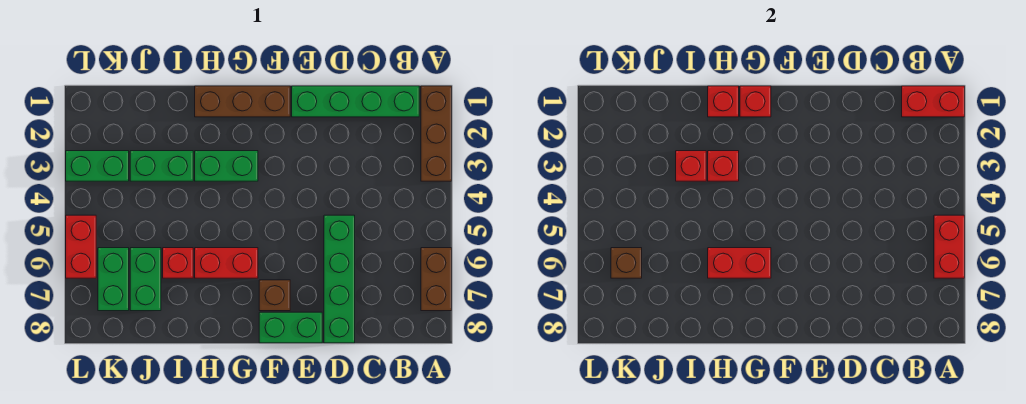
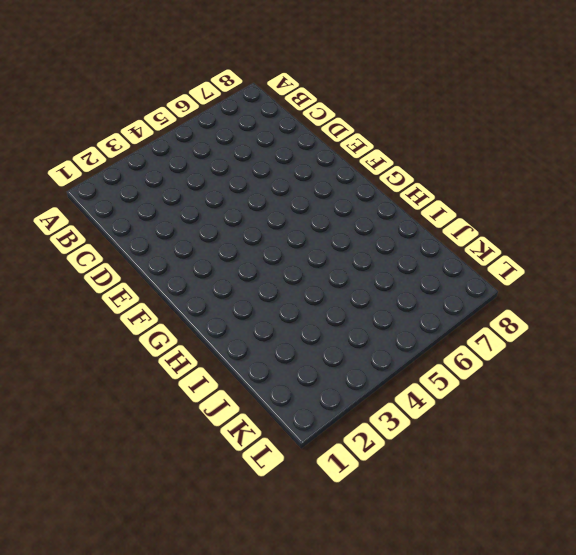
none -> brown brick A1:A3 level 1
none -> brown brick A6:A7 level 1
none -> green brick B1:E1 level 1

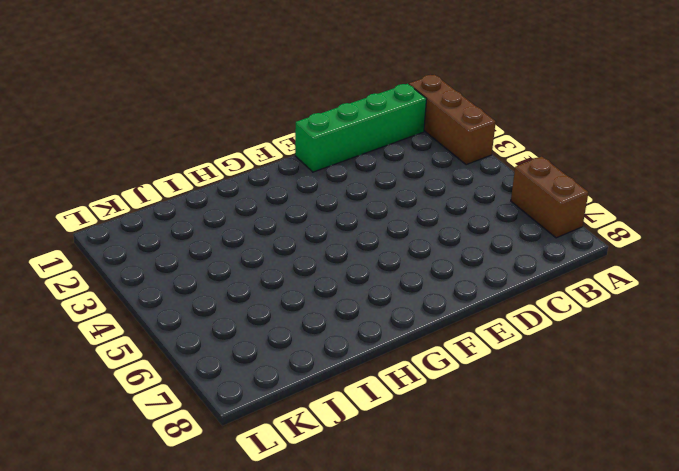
none -> green brick D5:D8 level 1
none -> green brick E8:F8 level 1
none -> brown brick F1:H1 level 1

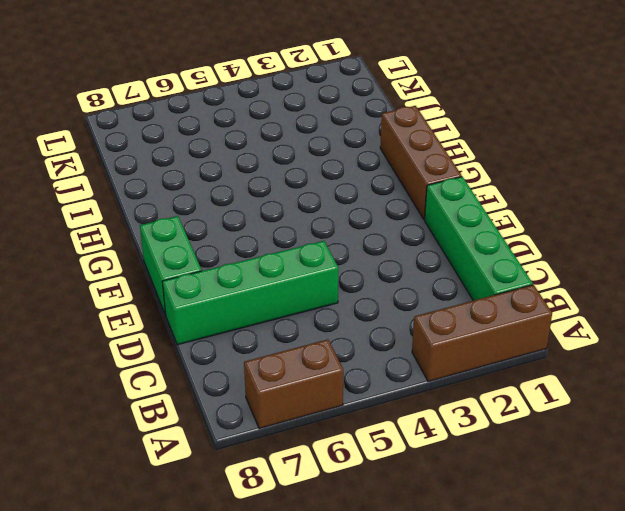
none -> brown brick F7 level 1
none -> green brick G3:H3 level 1
none -> red brick G6:H6 level 1

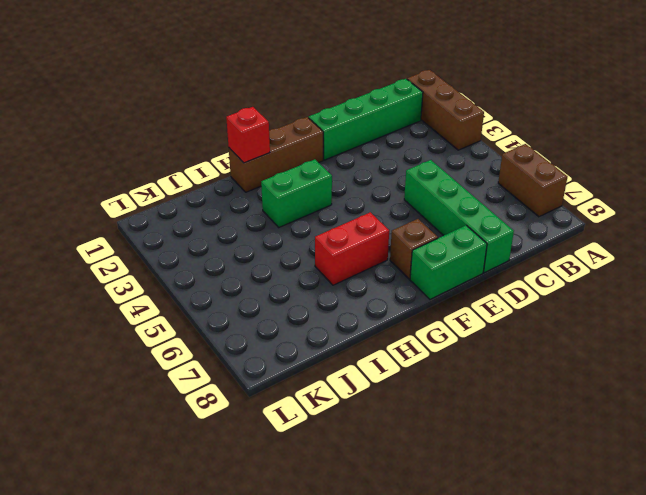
none -> green brick I3:J3 level 1
none -> red brick I6 level 1
none -> green brick J6:J7 level 1

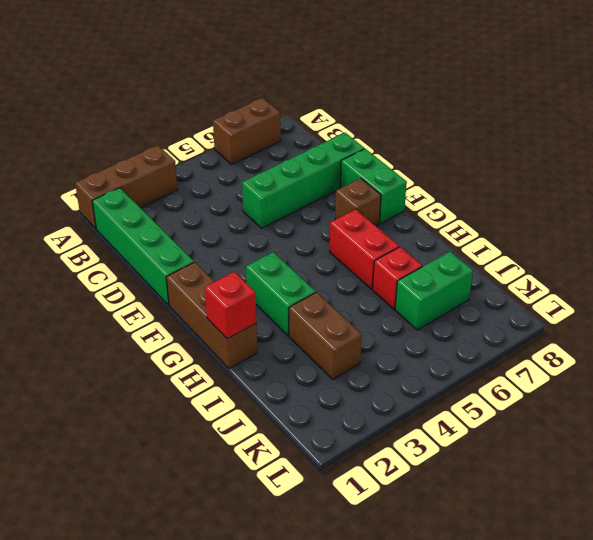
brown brick I3:J3 level 1 -> green brick I3:J3 level 1
none -> green brick K3:L3 level 1
none -> green brick K6:K7 level 1
none -> red brick L5:L6 level 1

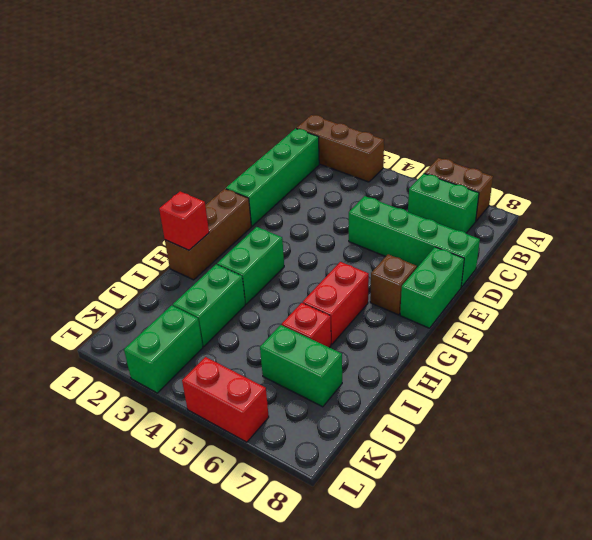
green brick B6:B7 level 1 -> green brick K6:K7 level 1
none -> red brick A1:B1 level 2
none -> red brick A5:A6 level 2
none -> red brick G1 level 2

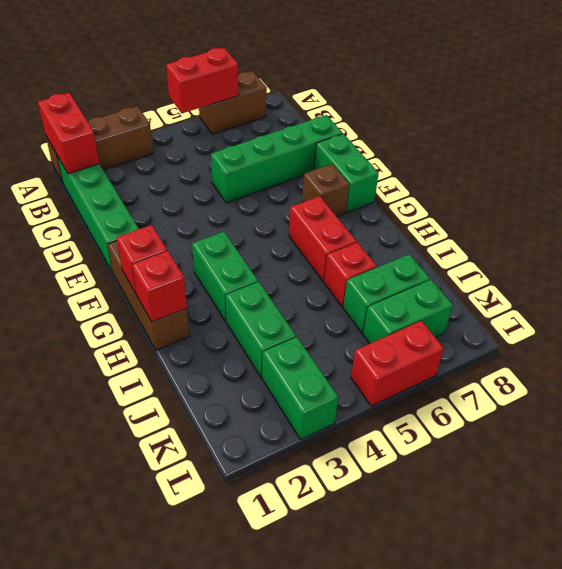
none -> red brick G6:H6 level 2
none -> red brick H3 level 2
none -> red brick I3 level 2

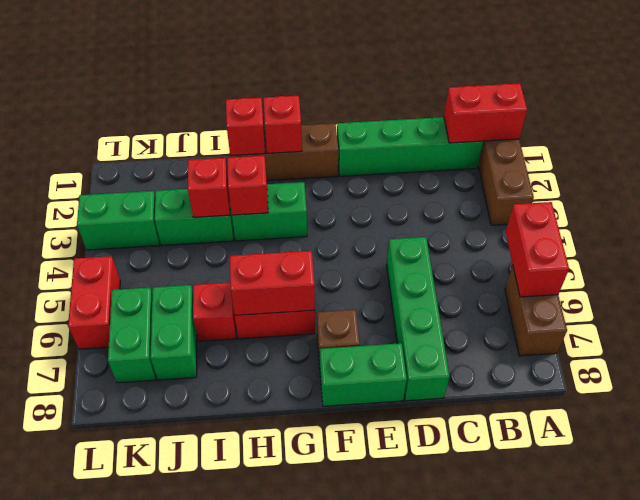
none -> brown brick K6 level 2

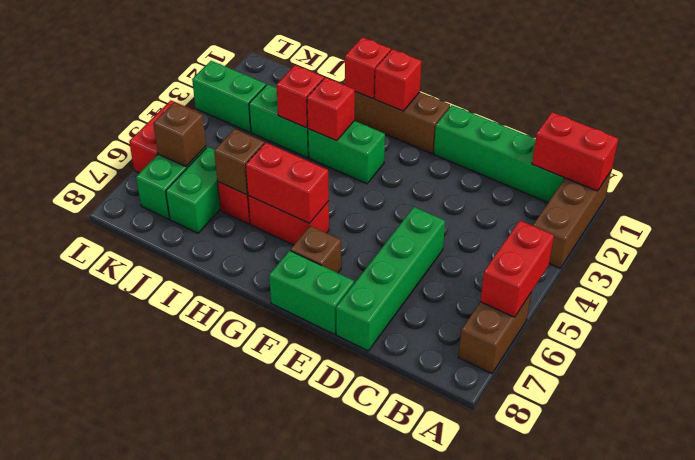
brown brick I6 level 2 -> none

